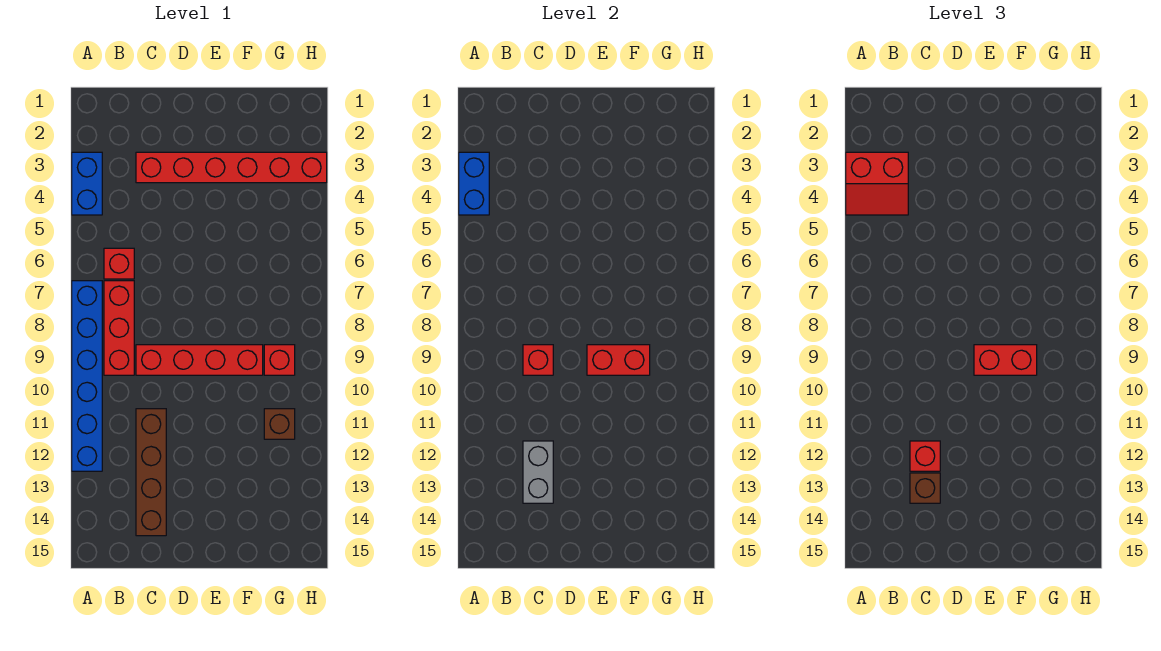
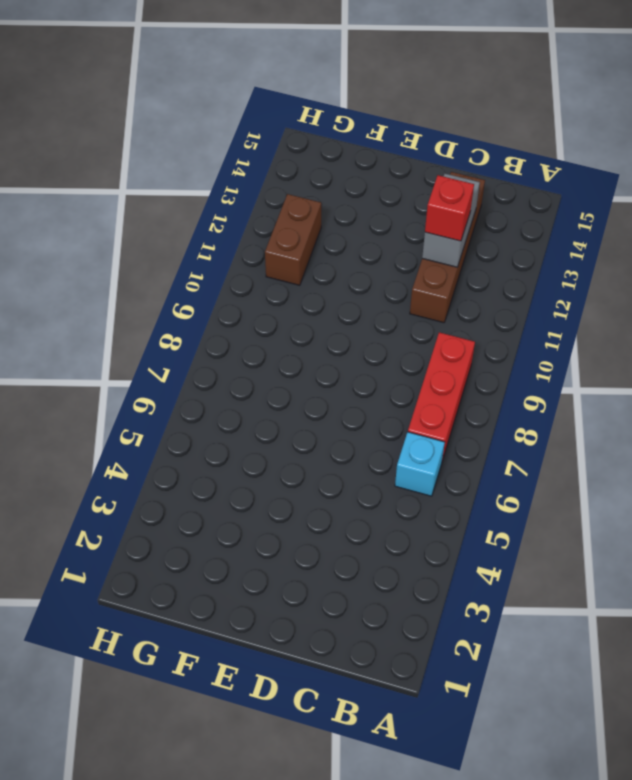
cyan brick B6 level 1 -> red brick B6 level 1
brown brick G11:G12 level 1 -> brown brick G11 level 1
none -> blue brick A3:A4 level 1
none -> blue brick A7:A12 level 1
none -> red brick C3:H3 level 1

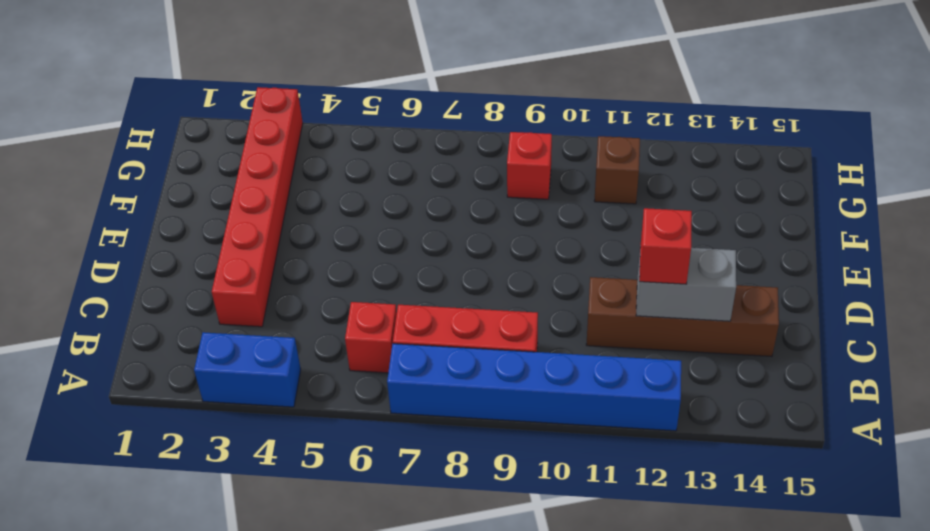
none -> red brick C9:F9 level 1
none -> blue brick A3:A4 level 2
none -> red brick C9 level 2

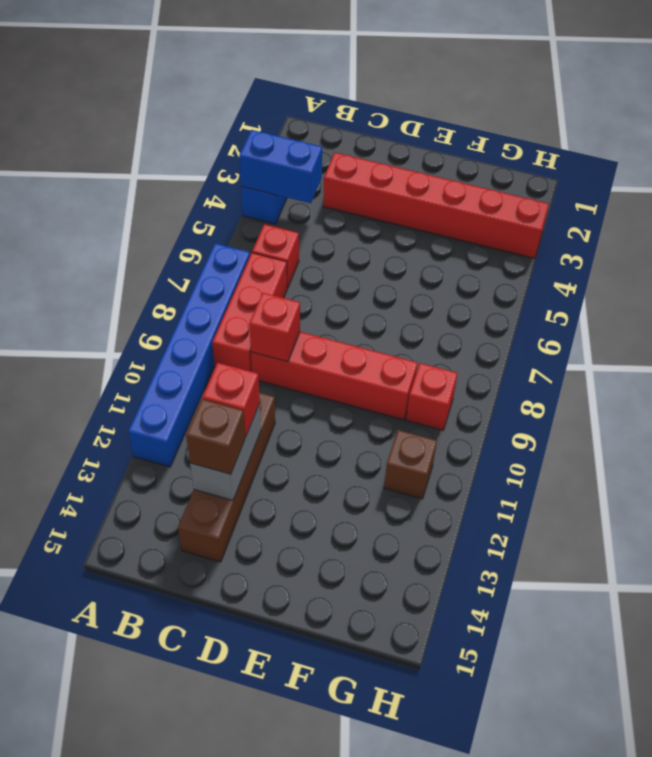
blue brick A4:B4 level 2 -> blue brick A3:A4 level 2
none -> red brick E9:F9 level 2
none -> red slope A3:B4 level 3 top 3
none -> red brick E9:F9 level 3

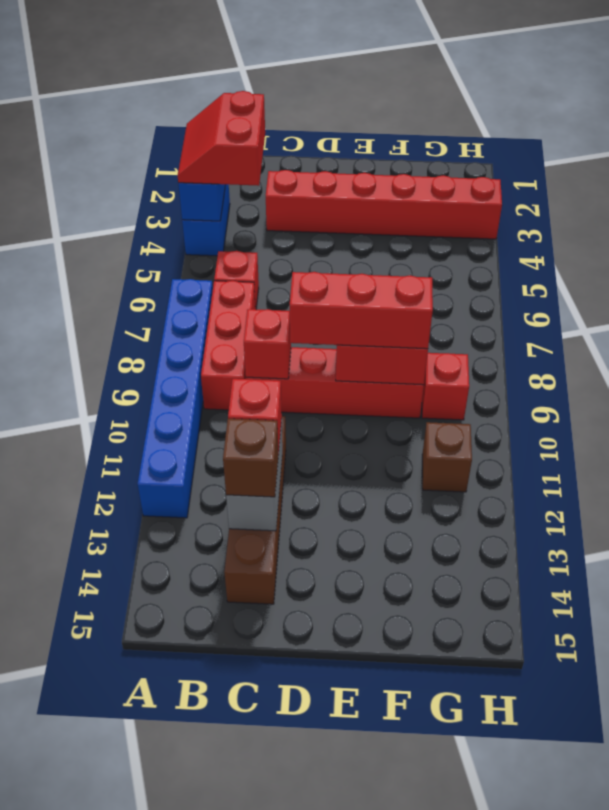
red slope A3:B4 level 3 top B -> red slope A3:B4 level 3 top 3
red brick D9:F9 level 3 -> red brick E9:F9 level 3

